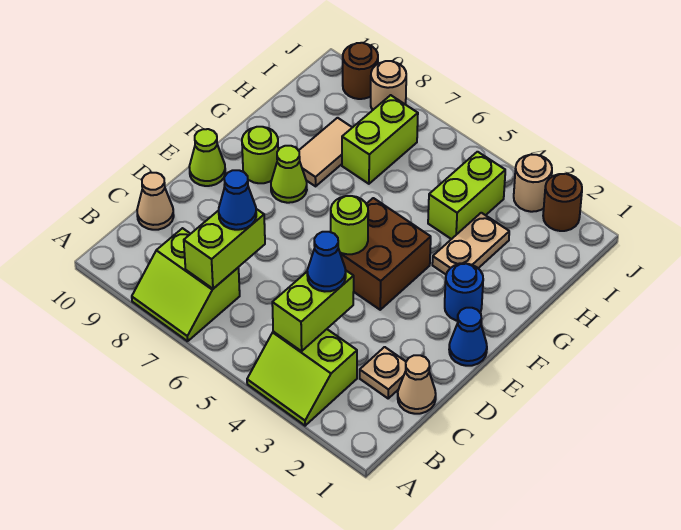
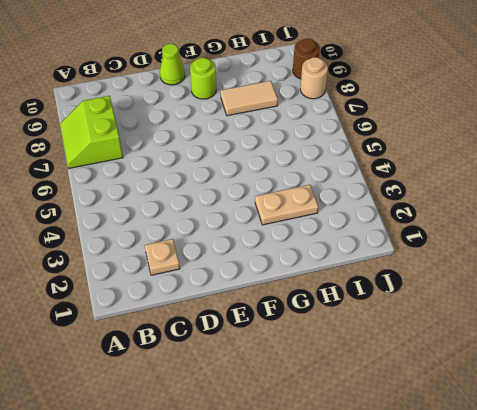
none -> lime slope A3:B4 level 1 top B
none -> tan cone C1 level 1
none -> tan cone C10 level 1

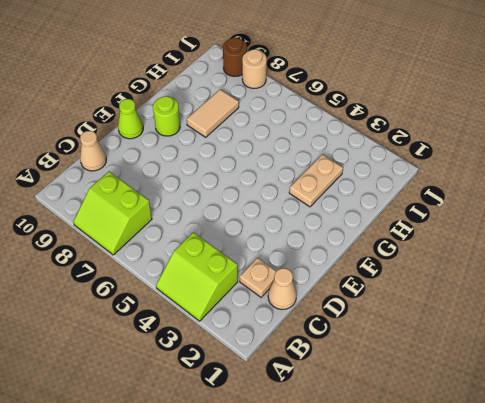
none -> blue cone E1 level 1
none -> brown brick E4:F5 level 1
none -> blue round brick F2 level 1

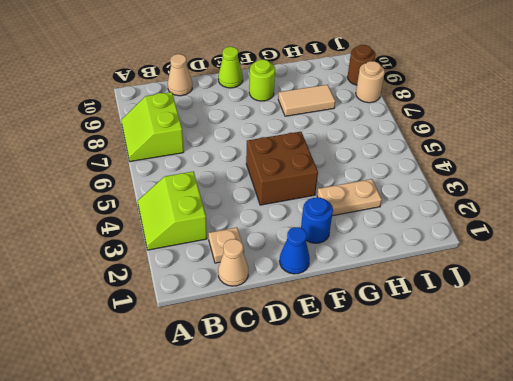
none -> lime cone F8 level 1
none -> lime brick H4:I4 level 1
none -> lime brick H7:I7 level 1

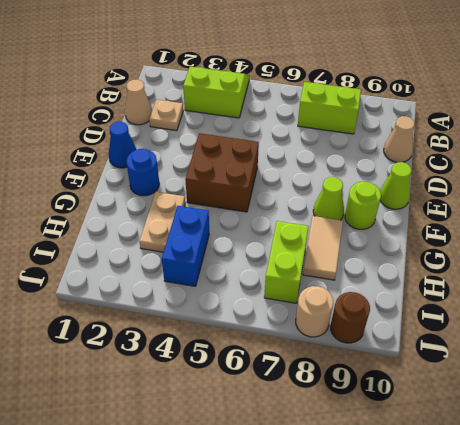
blue brick H4:I4 level 1 -> lime brick H4:I4 level 1
none -> brown round brick J2 level 1
none -> tan round brick J3 level 1
none -> lime brick B4:C4 level 2

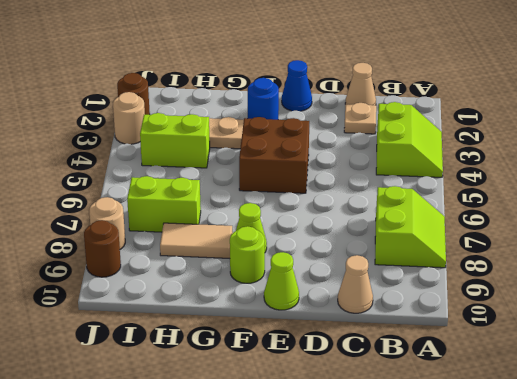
none -> lime brick B4:C4 level 2
none -> lime brick B7:C7 level 2
none -> lime round brick E5 level 2

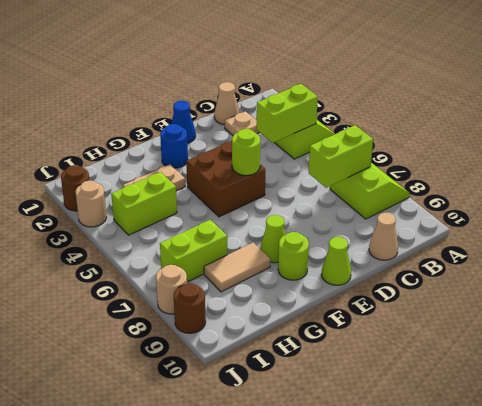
none -> blue cone C4 level 3
none -> blue cone C7 level 3

